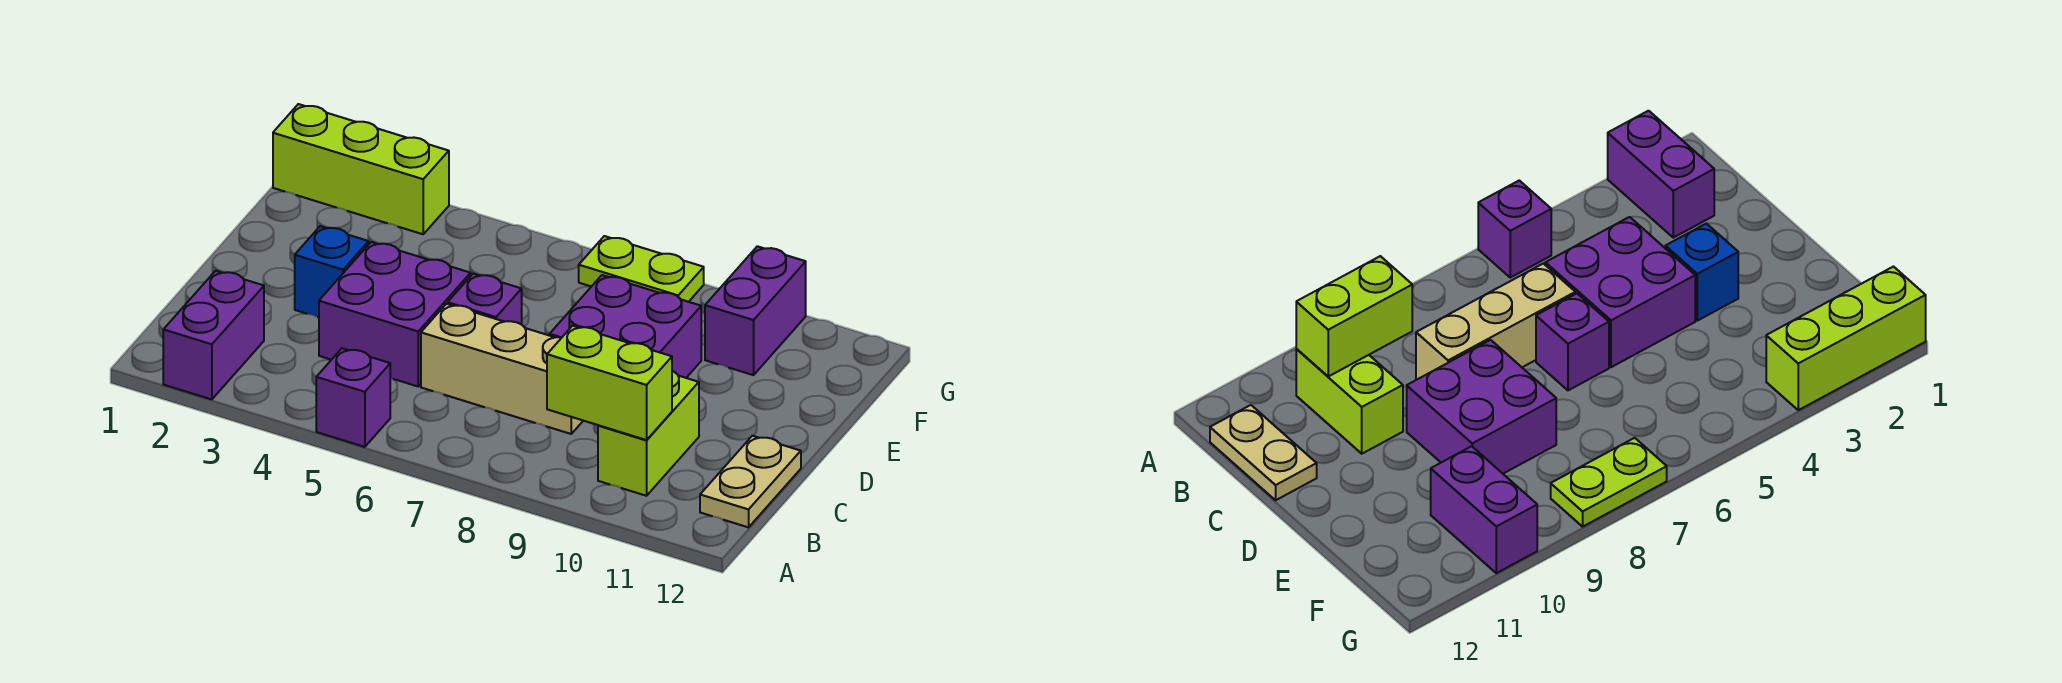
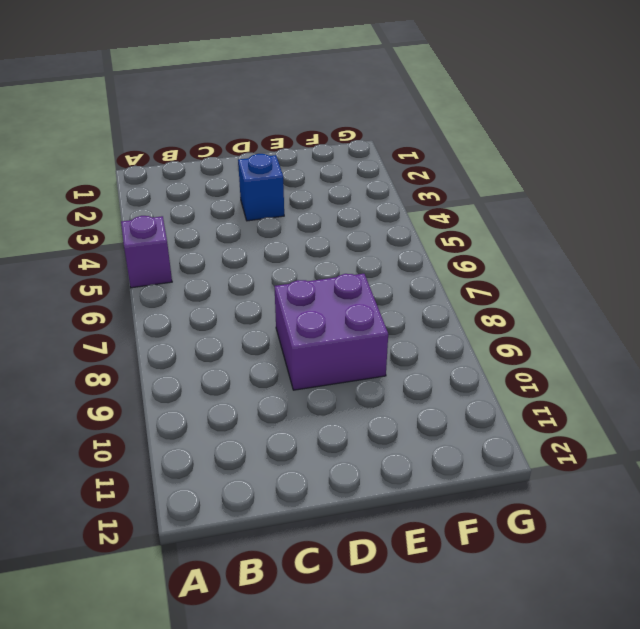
none -> purple brick A2:B2 level 1
none -> lime brick B10:C10 level 1
none -> tan plate B12:C12 level 1

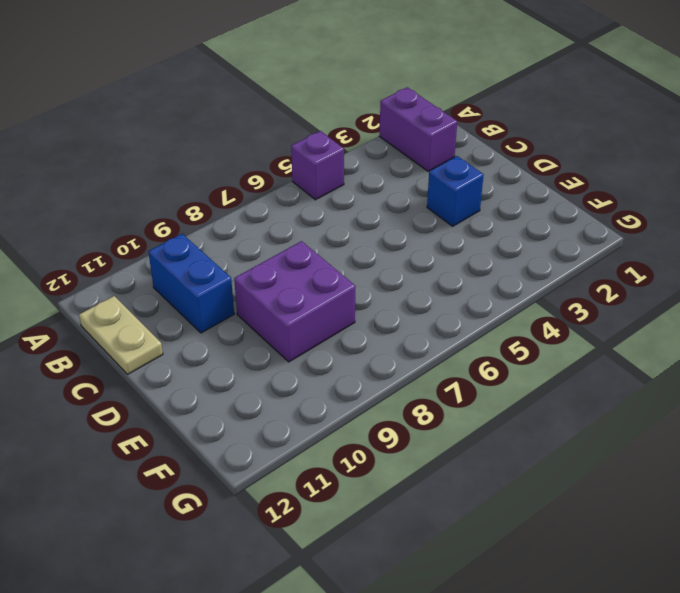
blue brick B10:C10 level 1 -> lime brick B10:C10 level 1
none -> purple brick C4:D5 level 1
none -> tan brick C6:C8 level 1
none -> purple brick D6 level 1

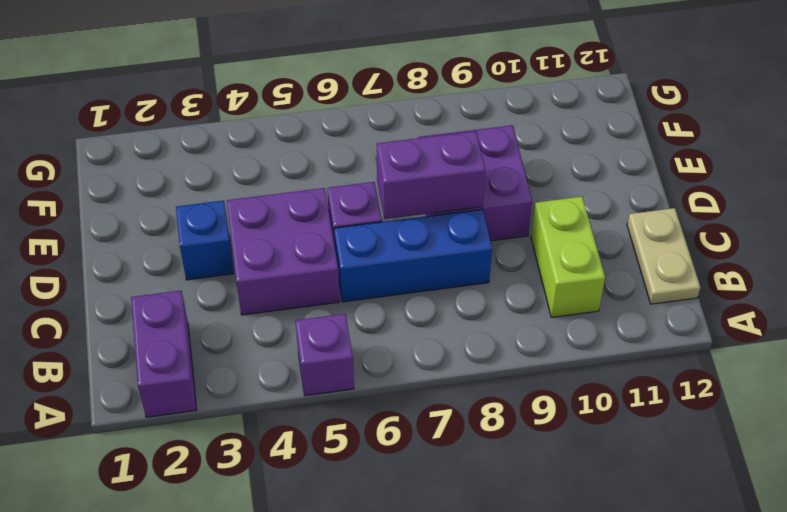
blue brick C6:C8 level 1 -> tan brick C6:C8 level 1
purple brick D7:D8 level 2 -> purple brick F10:G10 level 1
none -> lime brick G1:G3 level 1
none -> lime plate G7:G8 level 1
none -> lime brick B9:B10 level 2

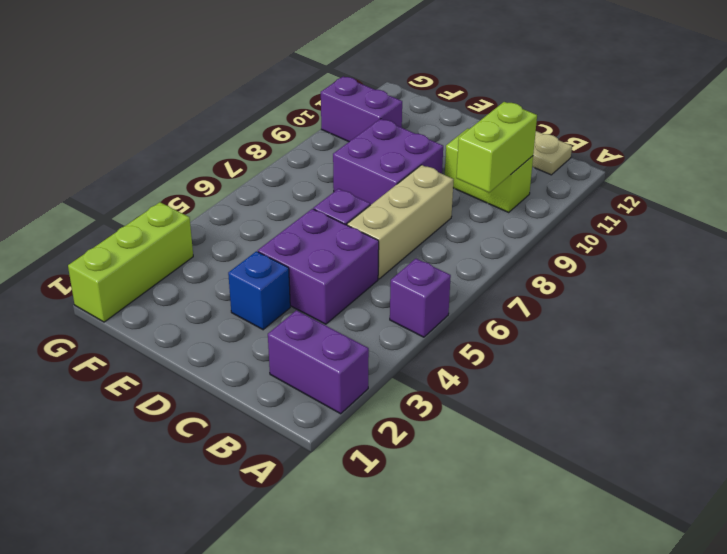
none -> lime plate G7:G8 level 1

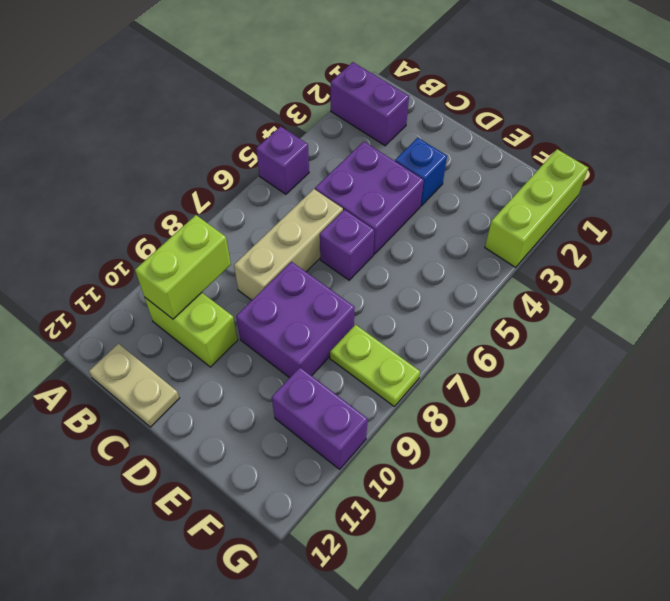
lime plate F8:G8 level 1 -> lime plate G7:G8 level 1

